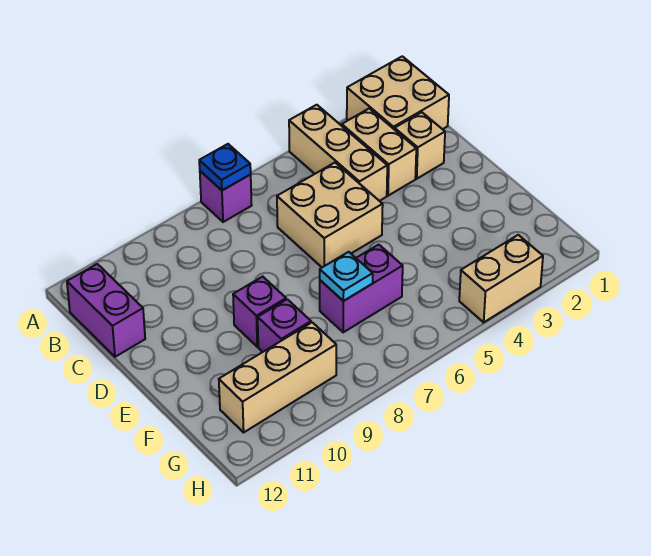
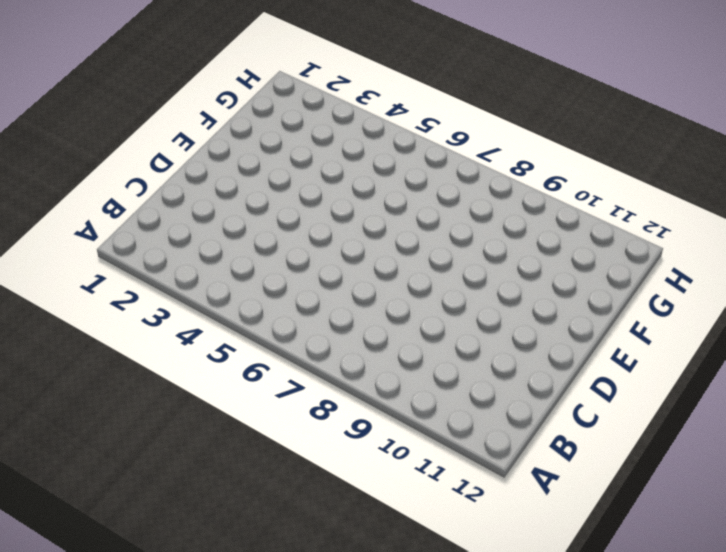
none -> tan brick A1:B2 level 1
none -> tan brick A4:C4 level 1
none -> purple brick A7 level 1

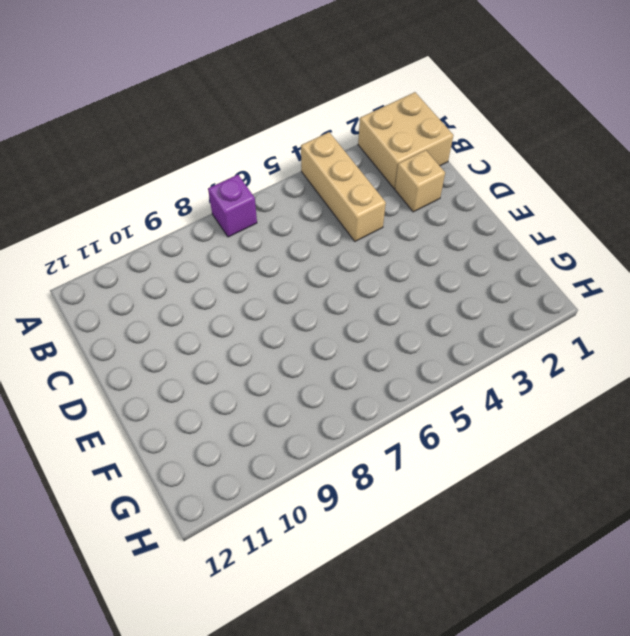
none -> tan brick B3:C3 level 1
none -> purple brick B12:C12 level 1
none -> tan brick C5:D6 level 1

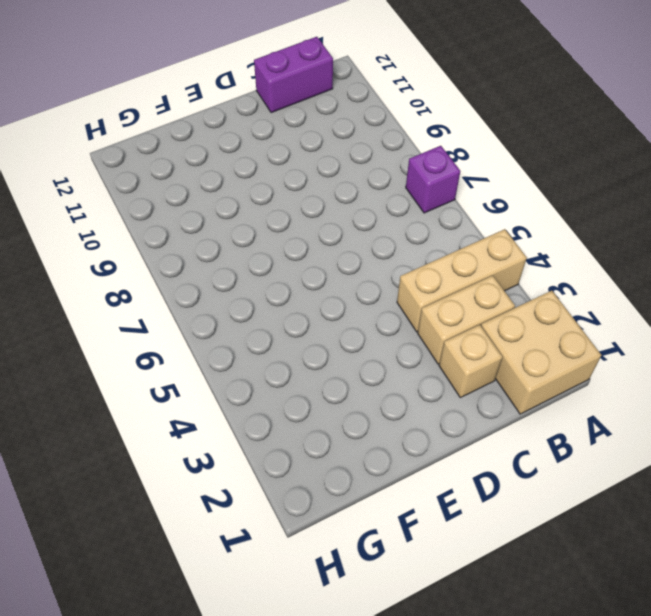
none -> tan brick C5:D6 level 1
none -> purple brick E9 level 1
none -> purple brick F6:F7 level 1

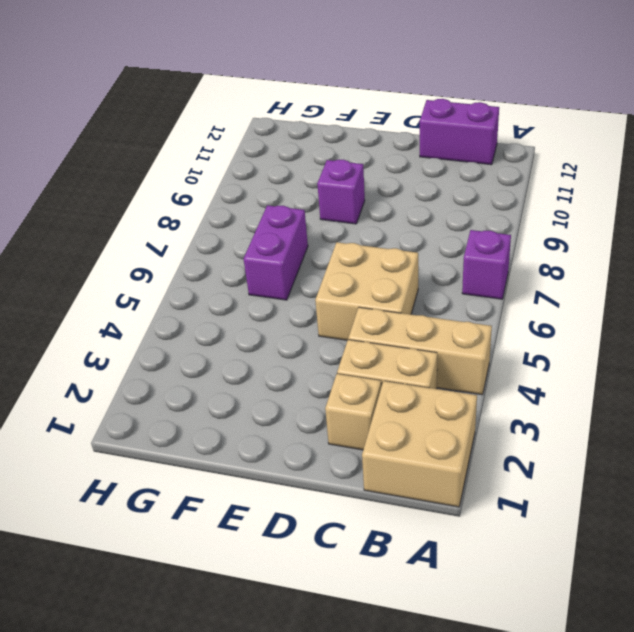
none -> purple brick F9 level 1
none -> tan brick G9:G11 level 1
none -> tan brick H3:H4 level 1

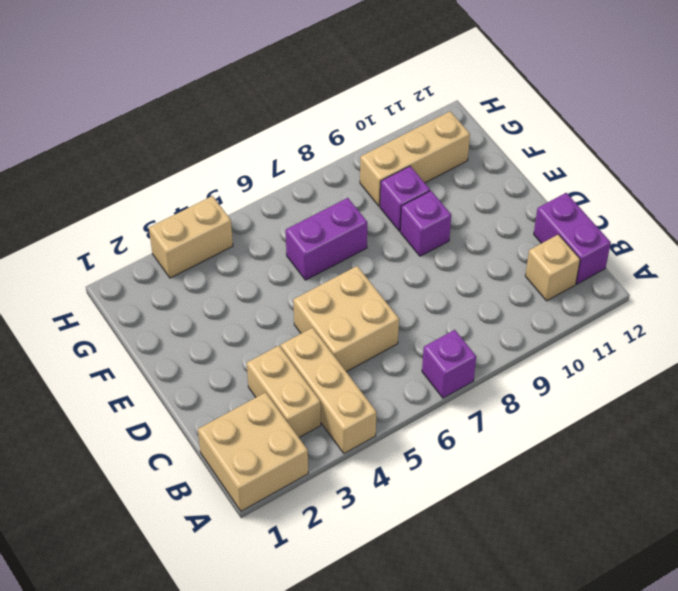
tan brick B11 level 1 -> tan brick C2 level 1
none -> blue plate A7 level 2
none -> cyan plate F7 level 2

